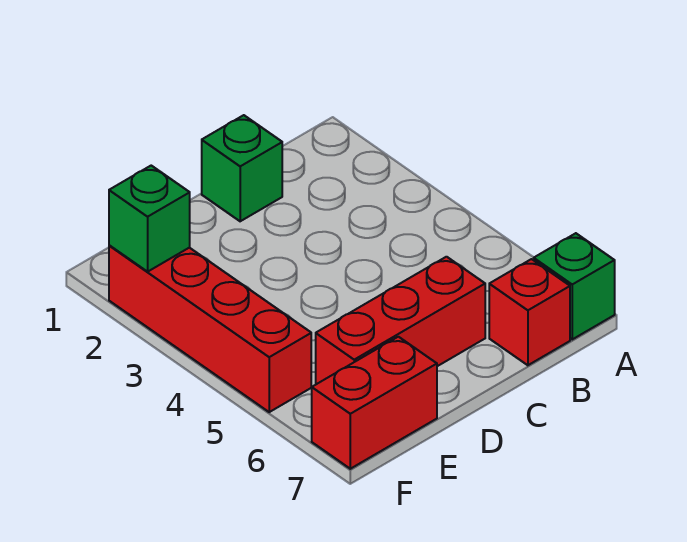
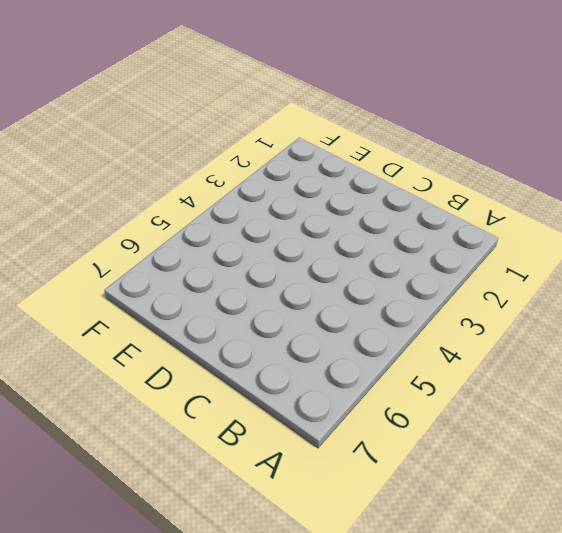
none -> green brick A7 level 1
none -> red brick B7 level 1

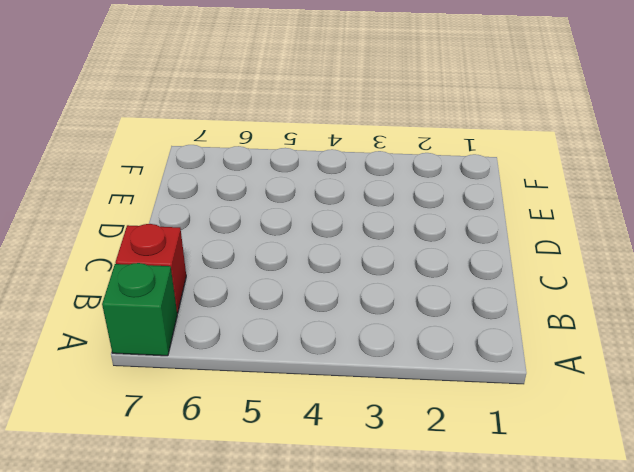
none -> green brick C1 level 1
none -> red brick C6:E6 level 1

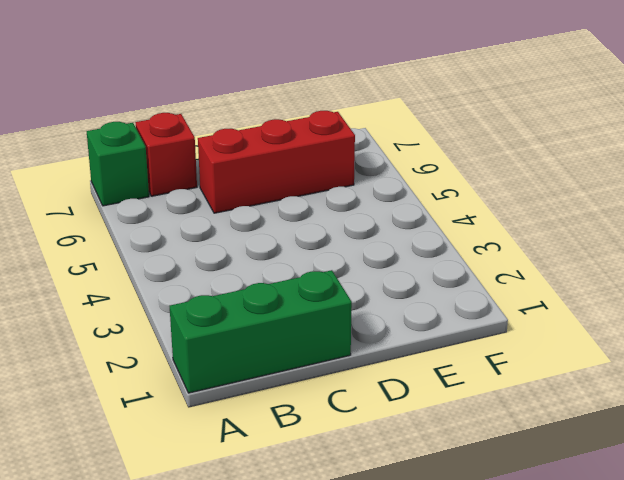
green brick A1:C1 level 1 -> green brick C1 level 1
none -> red brick E7:F7 level 1
none -> red brick F2:F5 level 1

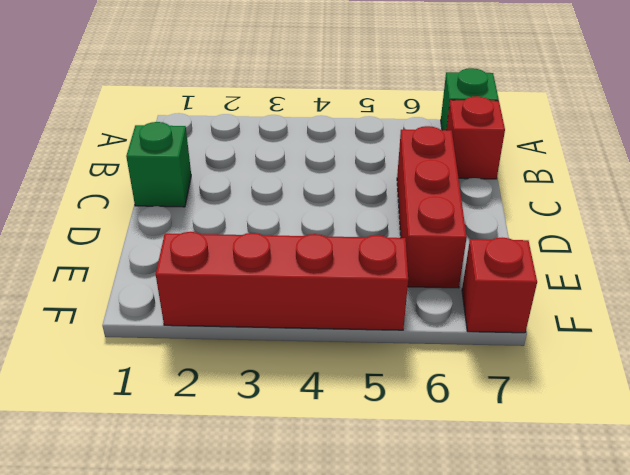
red brick F7 level 1 -> red brick E7:F7 level 1
none -> green brick F2 level 2

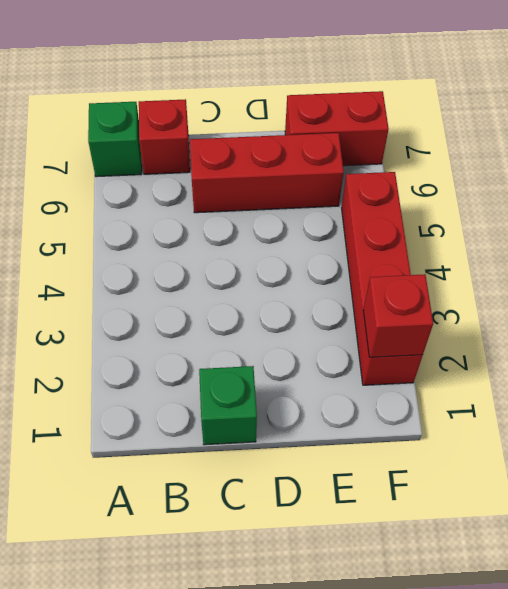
red brick F2 level 2 -> green brick F2 level 2

